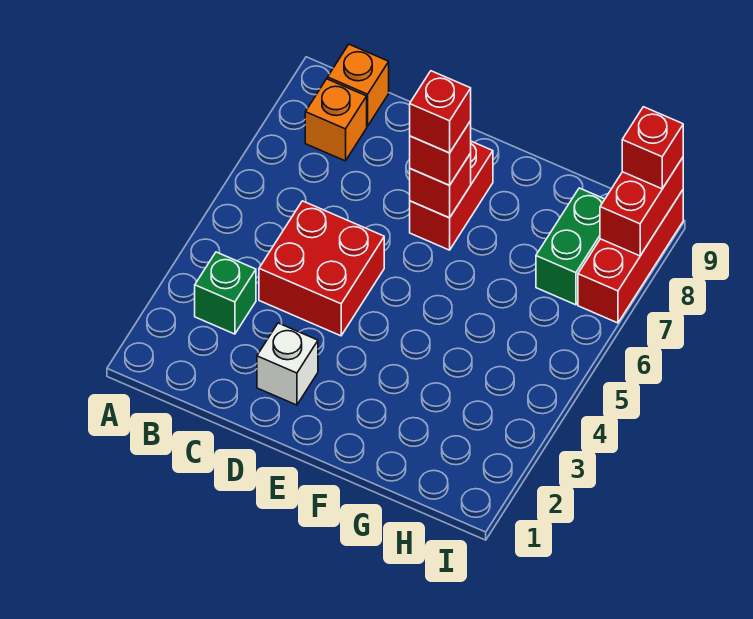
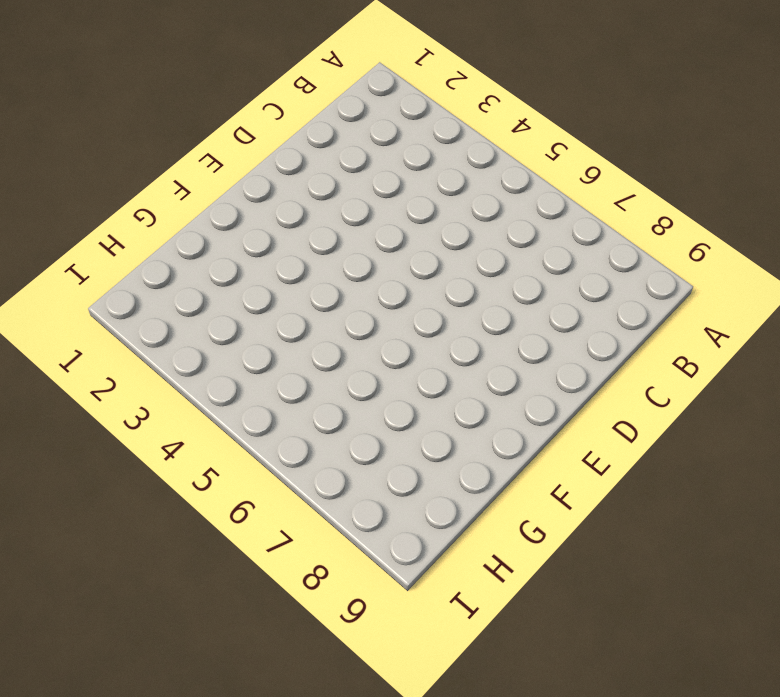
none -> green brick B3 level 1
none -> orange brick B8 level 1
none -> orange brick B9 level 1

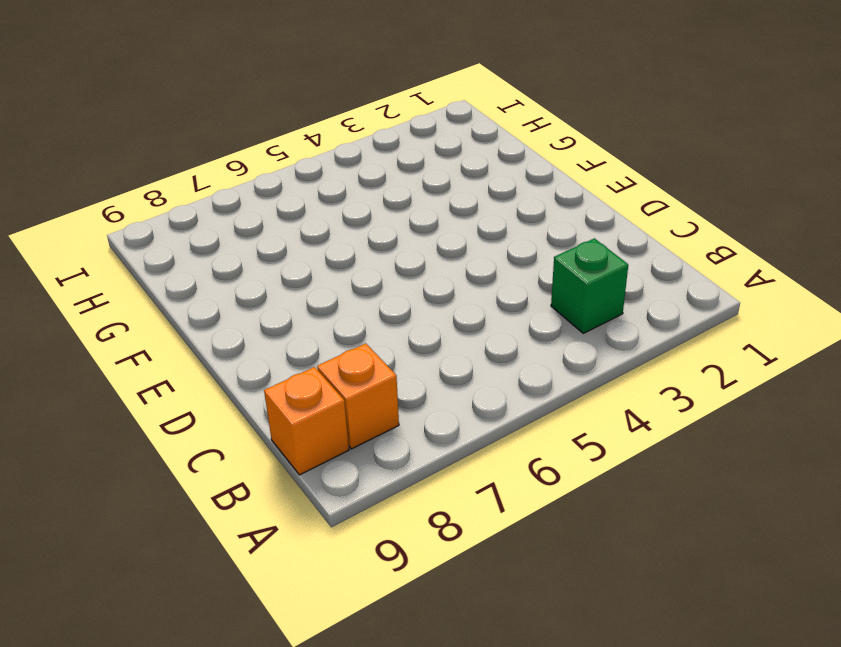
none -> red brick C4:D5 level 1
none -> white brick D2 level 1
none -> red brick E7:E8 level 1

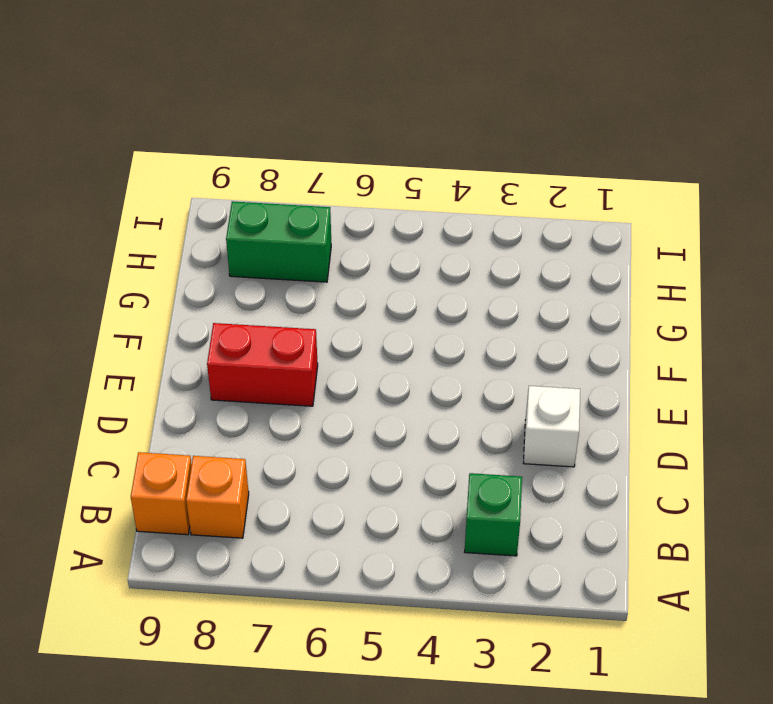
none -> red brick C4:D5 level 1
none -> red brick I7:I9 level 1
none -> red brick E7 level 2

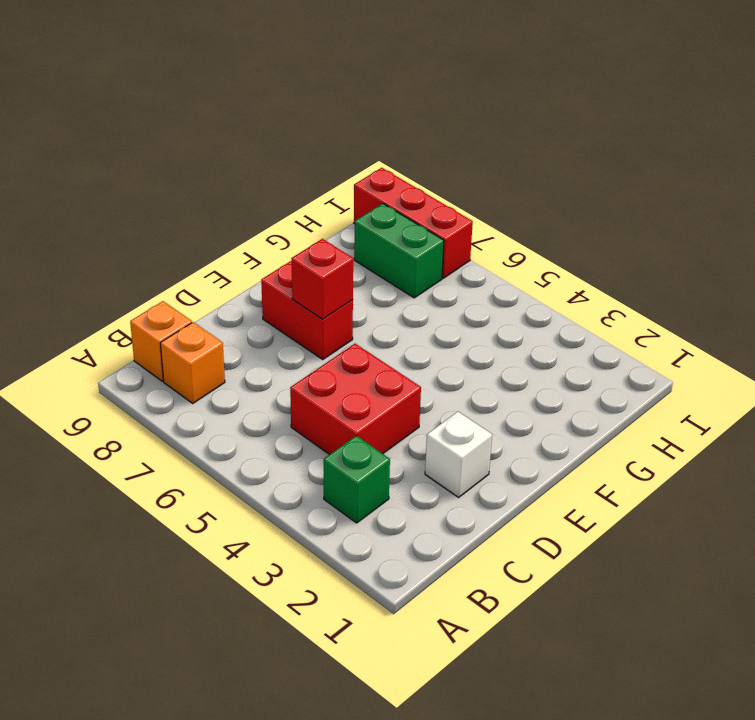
none -> red brick I8:I9 level 2
none -> red brick E7 level 3
none -> red brick I9 level 3

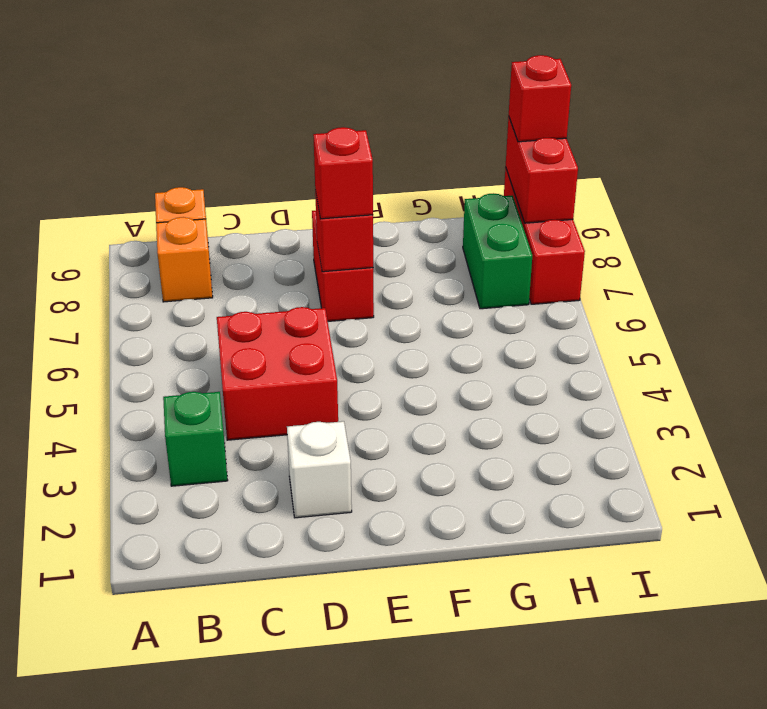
none -> red brick E7 level 4

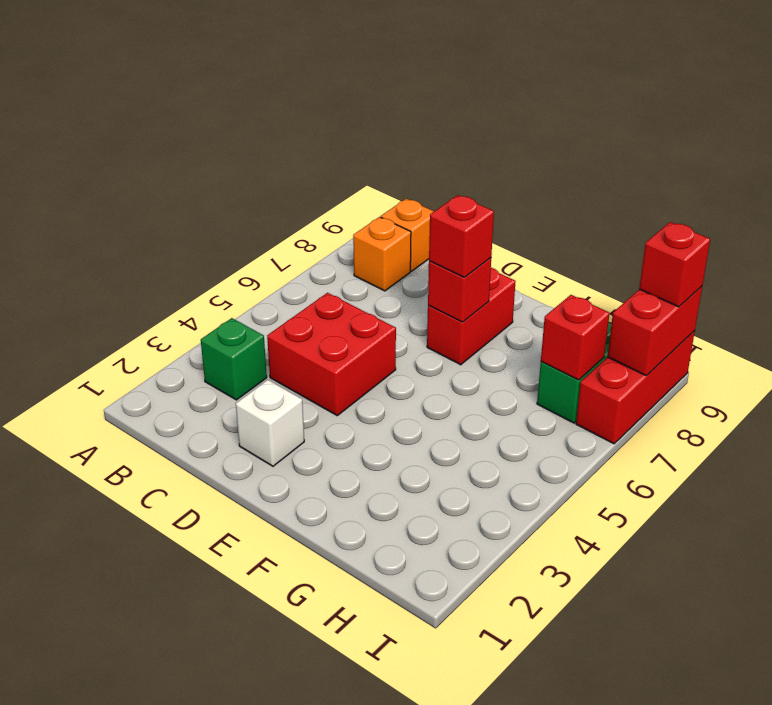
red brick H7 level 2 -> red brick E7 level 4

